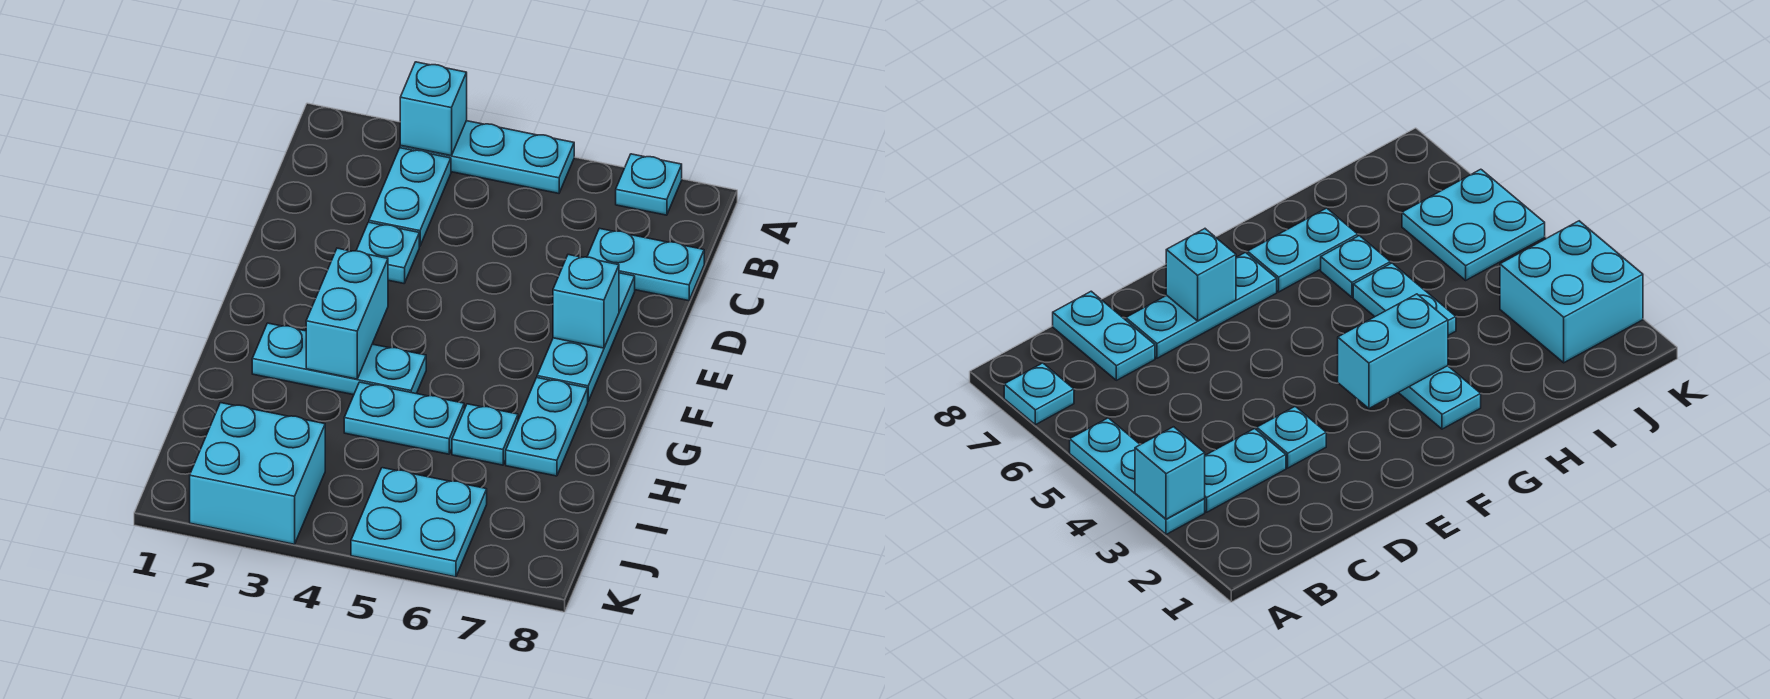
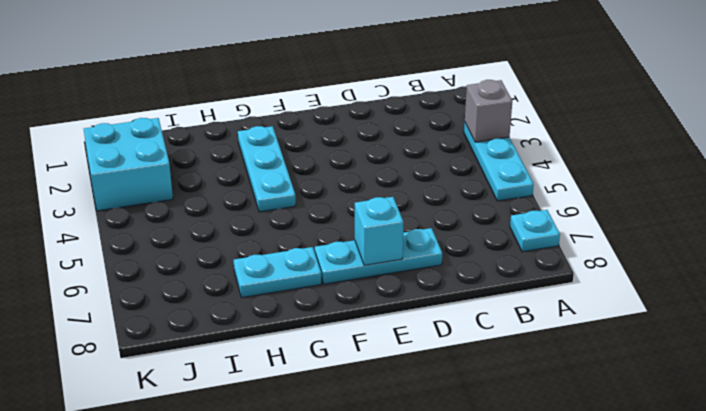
grey brick A3 level 2 -> cyan brick A3 level 2
none -> cyan plate B3:C3 level 1
none -> cyan plate C7:C8 level 1
none -> cyan plate D3 level 1

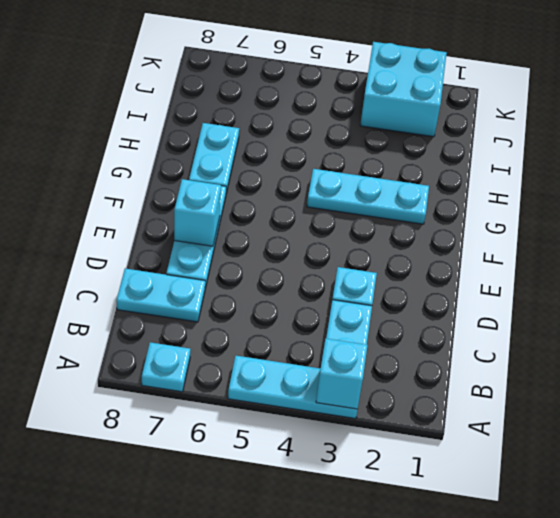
none -> cyan plate H4:H5 level 1
none -> cyan plate H6 level 1
none -> cyan plate J5:K6 level 1

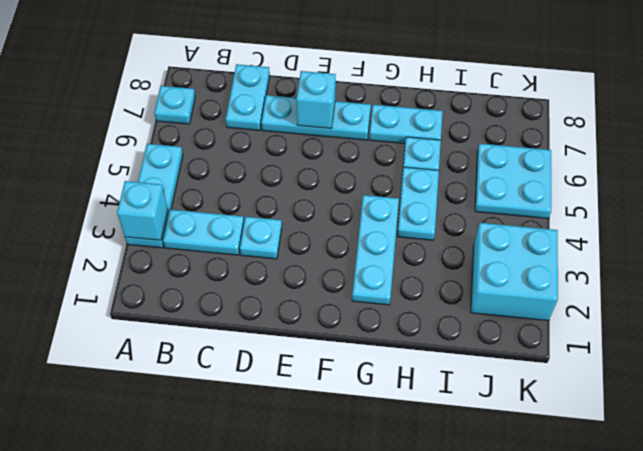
none -> cyan brick F3:G3 level 2

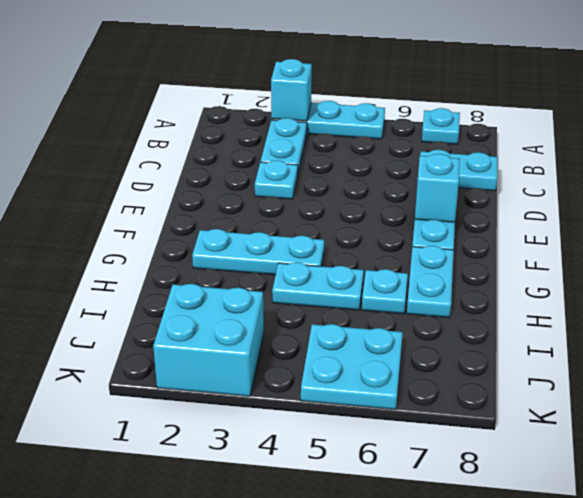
none -> cyan brick F3:G3 level 2

